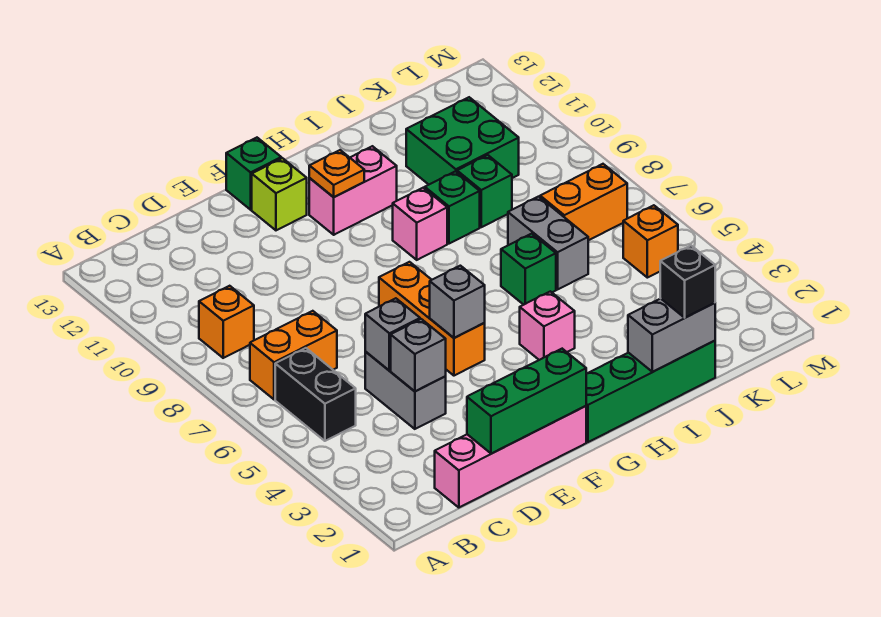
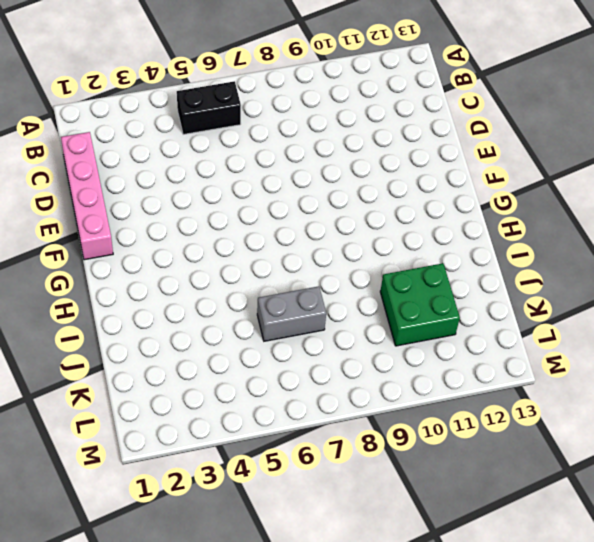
none -> orange brick B7:C7 level 1
none -> orange brick B9 level 1
none -> grey brick D4:D5 level 1

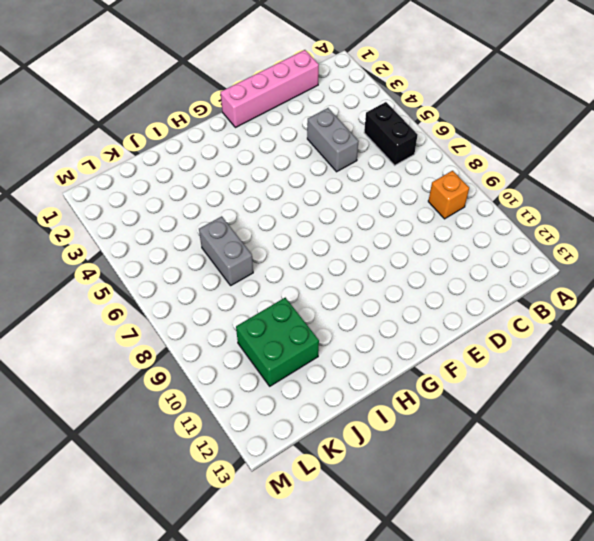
none -> orange brick B7:C7 level 1
none -> orange brick F5:F7 level 1
none -> lime brick F12 level 1

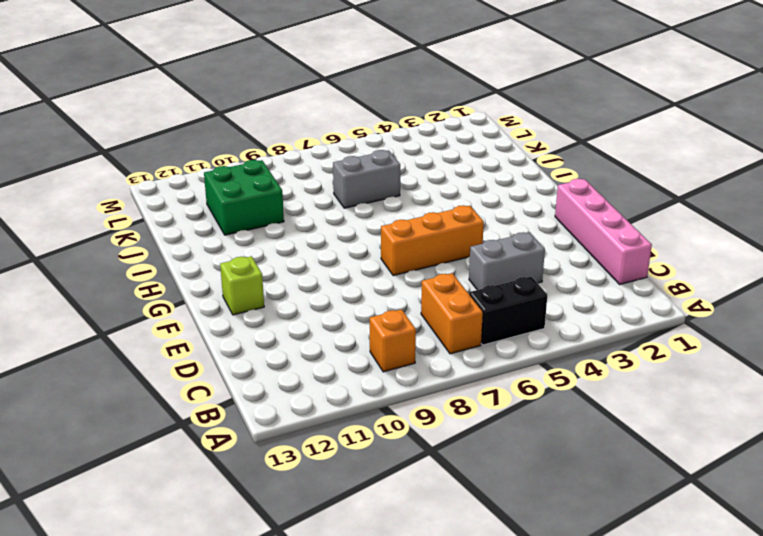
none -> green brick F13 level 1
none -> green brick G1:J1 level 1
none -> pink brick G11:H11 level 1

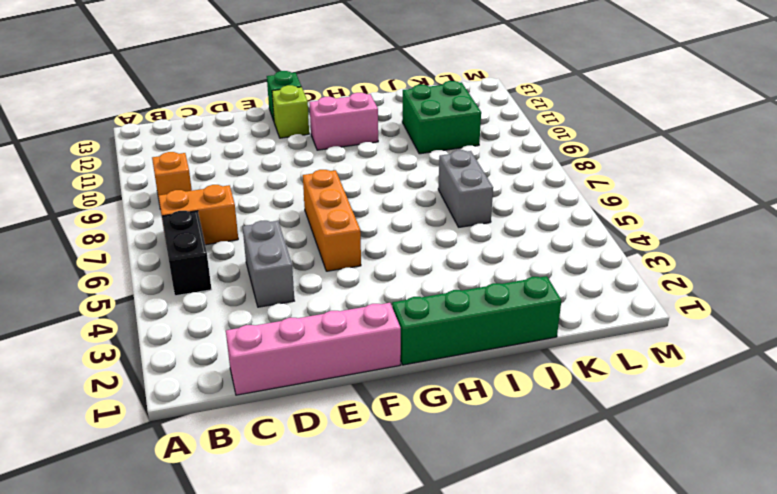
none -> pink brick H4 level 1
none -> pink brick H9 level 1
none -> green brick I6 level 1

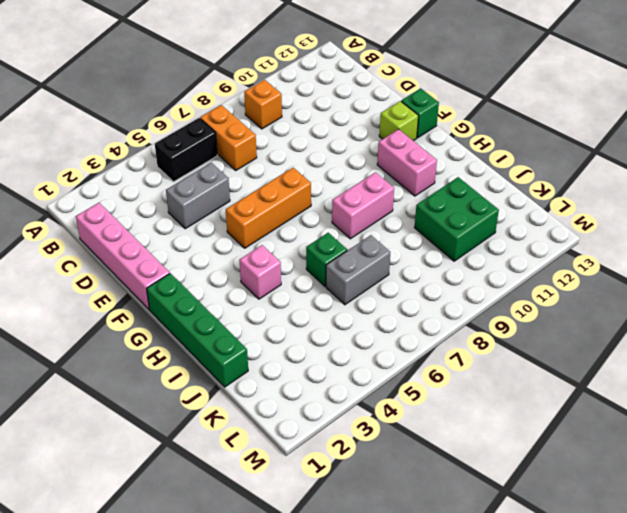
pink brick H8:H9 level 1 -> pink brick H9 level 1
none -> green brick I9 level 1
none -> green brick J9 level 1
none -> orange brick K7:L7 level 1

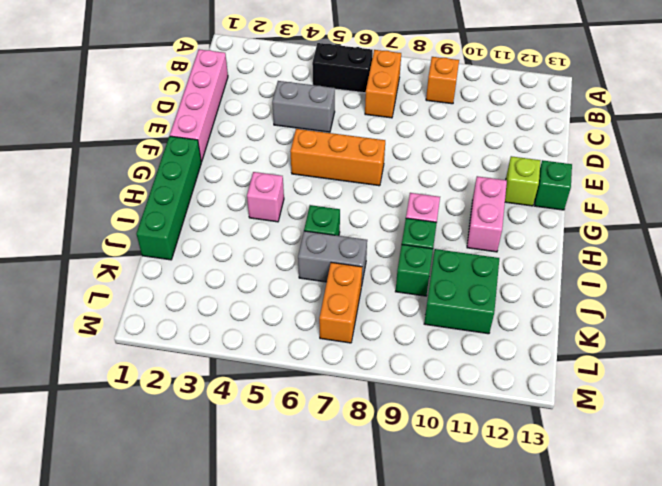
none -> orange brick L5 level 1
none -> green brick D1:F1 level 2
none -> grey brick D4 level 2

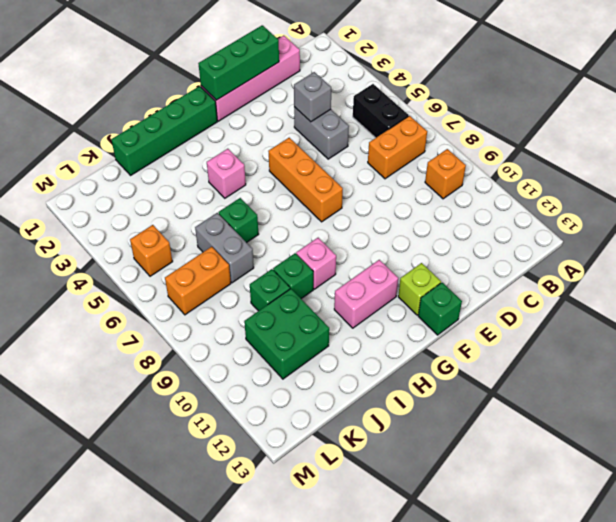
none -> grey brick D5 level 2
none -> grey brick F5 level 2
none -> orange plate G11 level 2

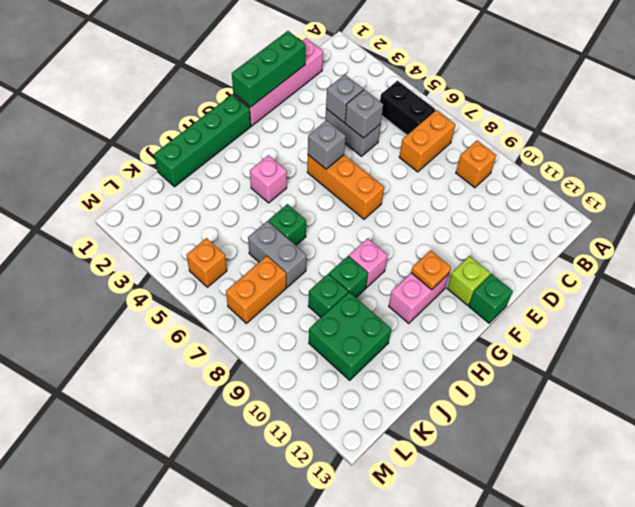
none -> grey brick I1:J1 level 2
none -> black brick J1 level 3

